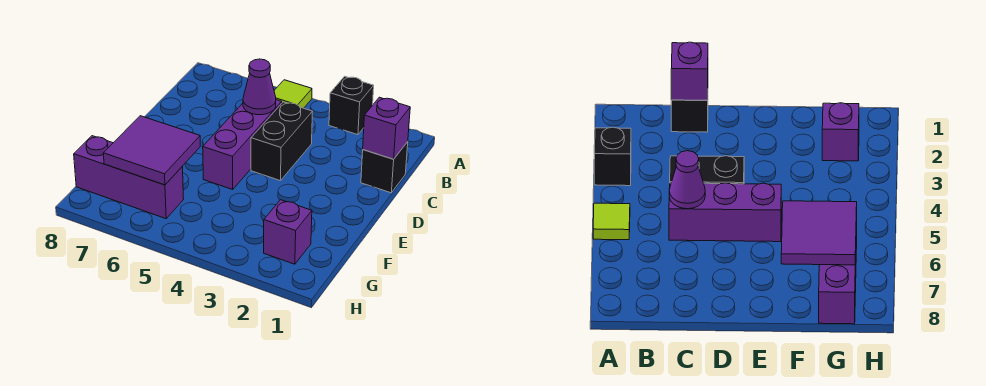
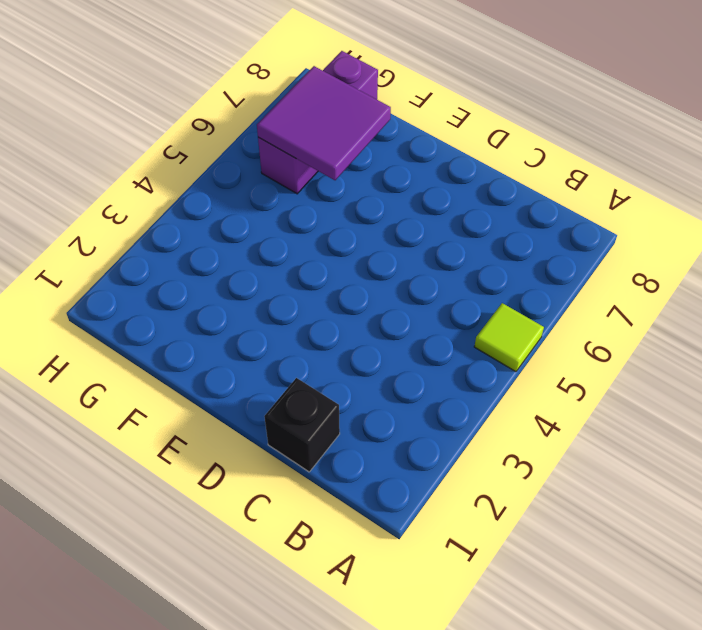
none -> black brick A3 level 1
none -> black brick C4:D4 level 1

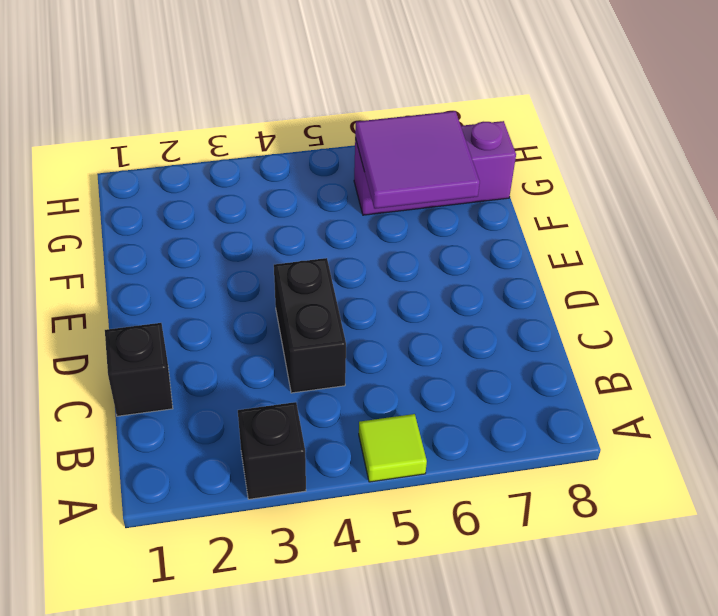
none -> purple brick C5:E5 level 1
none -> purple brick G2 level 1

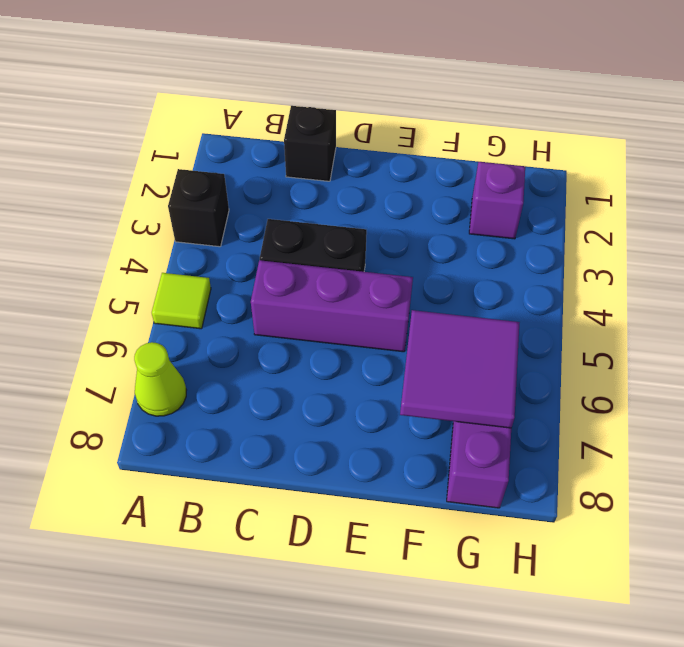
lime cone A7 level 1 -> none
none -> purple brick C1 level 2
none -> purple cone C5 level 2

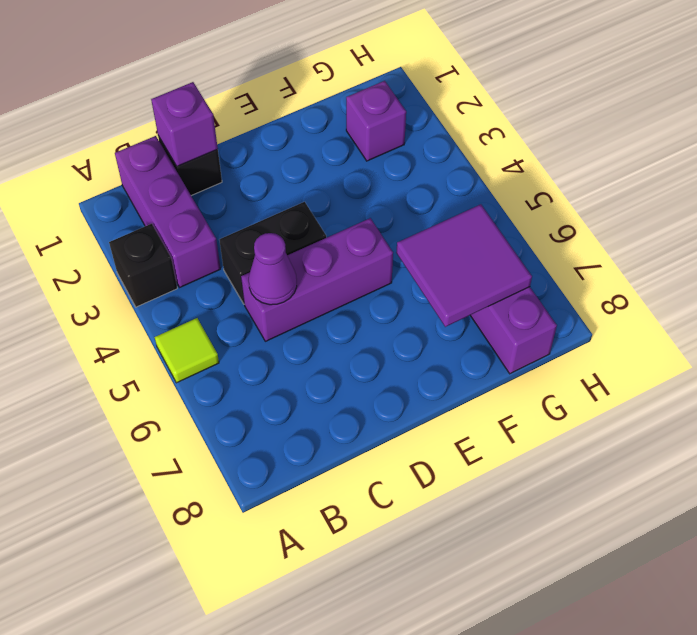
purple brick B1:B3 level 1 -> none

